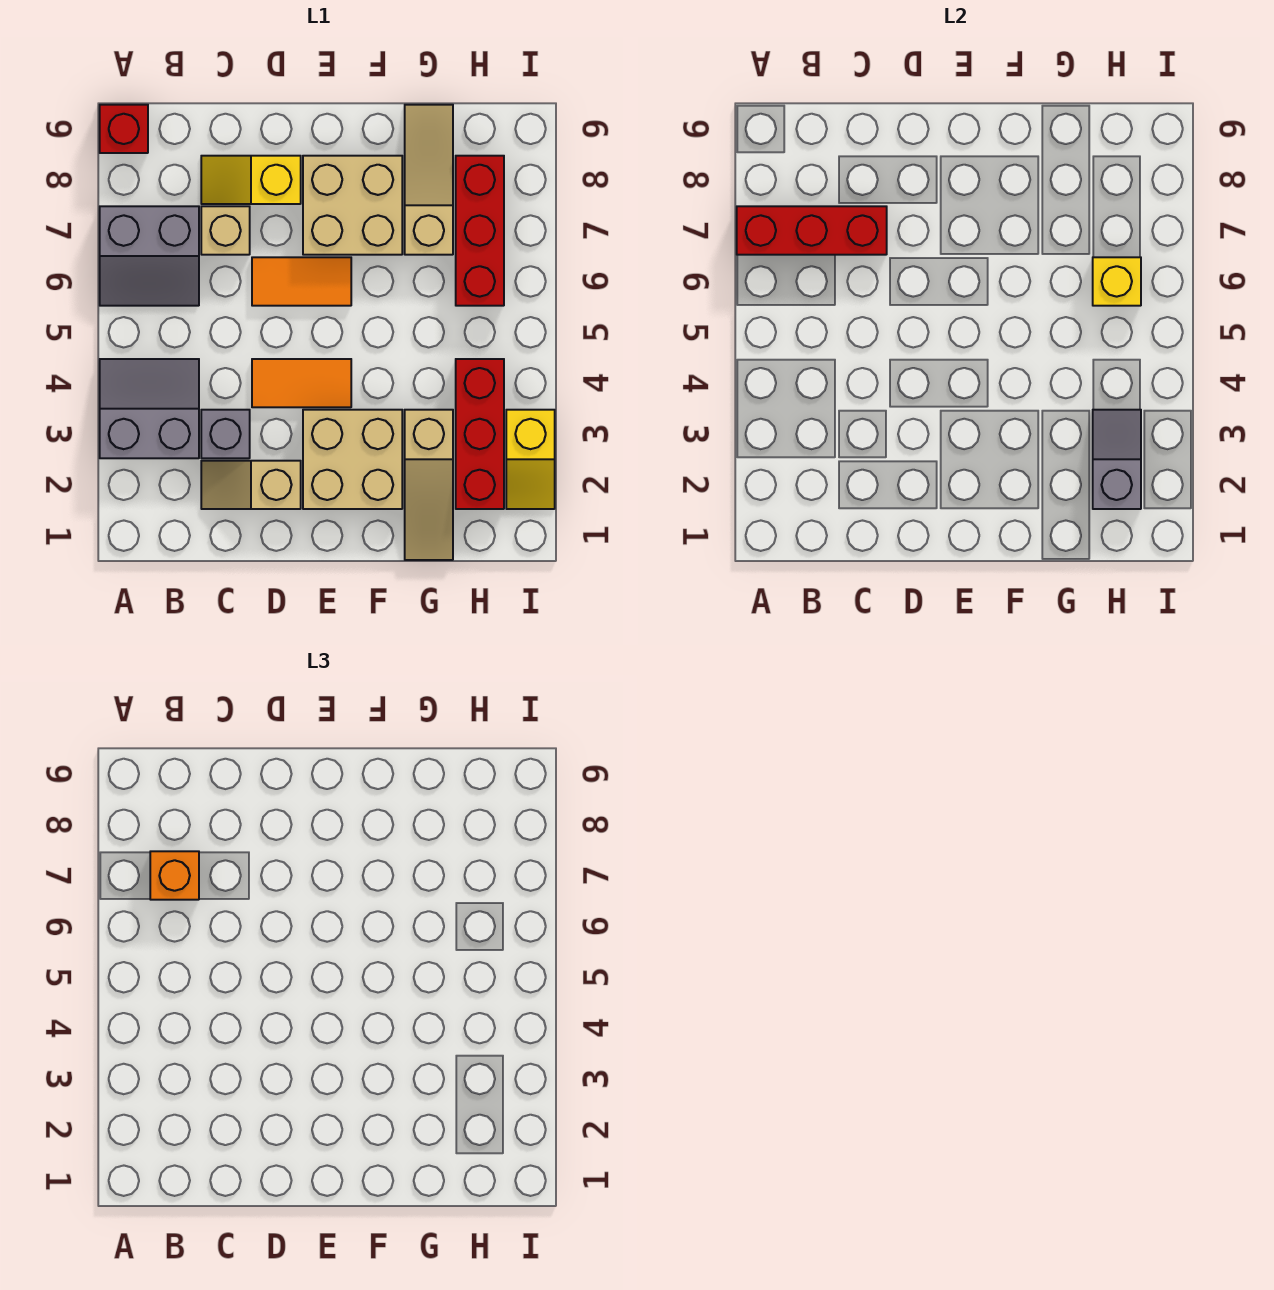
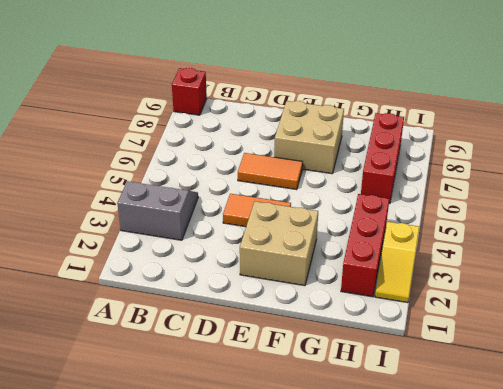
none -> grey slope A6:B7 level 1 top 7
none -> tan slope C2:D2 level 1 top D
none -> grey brick C3 level 1

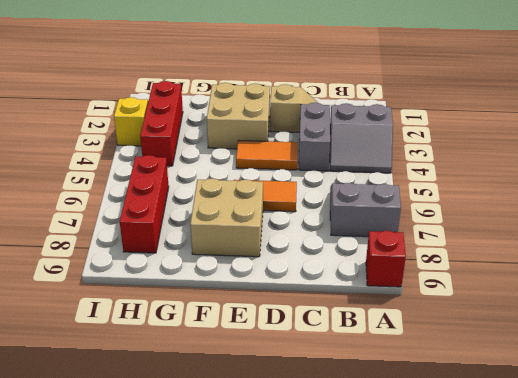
grey brick C3:C4 level 1 -> grey brick C3 level 1
none -> tan brick C7 level 1
none -> yellow slope C8:D8 level 1 top D
none -> tan slope G1:G3 level 1 top 3

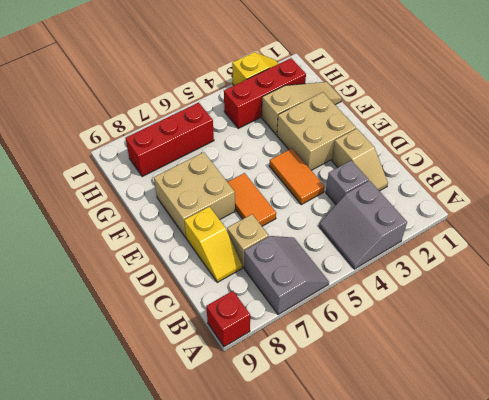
none -> tan slope G7:G9 level 1 top 7
none -> red brick A7:C7 level 2
none -> grey slope H2:H3 level 2 top 2

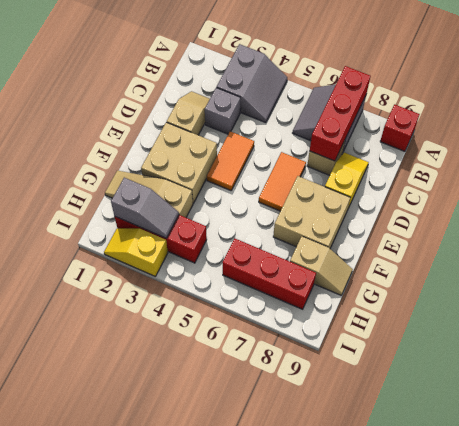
tan slope G8:G9 level 1 top 8 -> tan slope G7:G9 level 1 top 7
none -> yellow brick H6 level 2
none -> orange brick B7 level 3

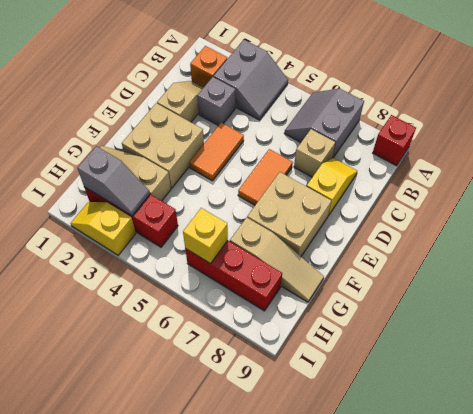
orange brick B2 level 1 -> orange brick B7 level 3
none -> red brick A7:C7 level 2

